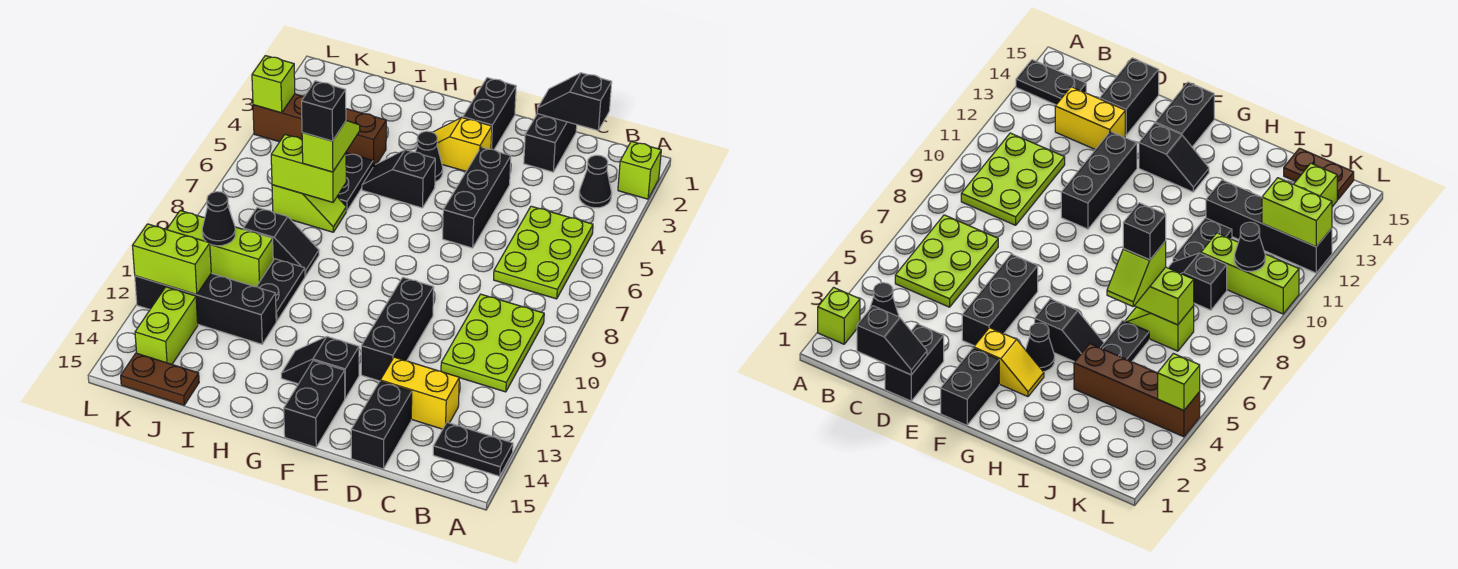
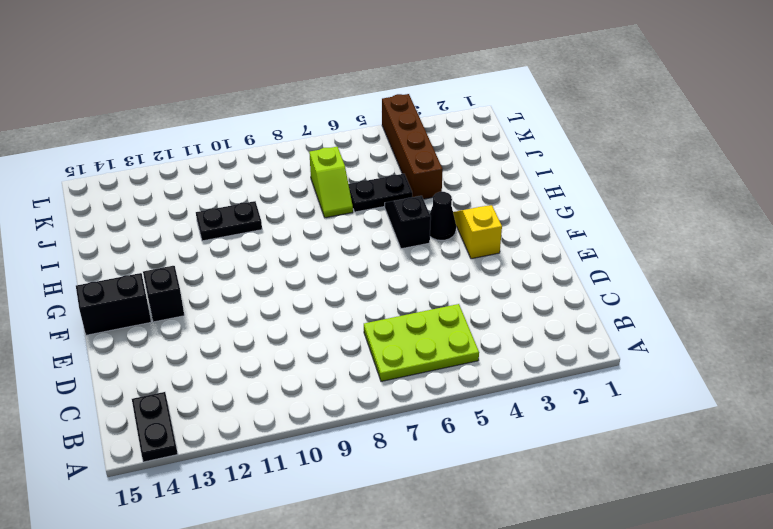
none -> lime brick A2 level 1
none -> black cone B3 level 1
none -> lime plate B9:C11 level 1
none -> yellow brick C13:D13 level 1

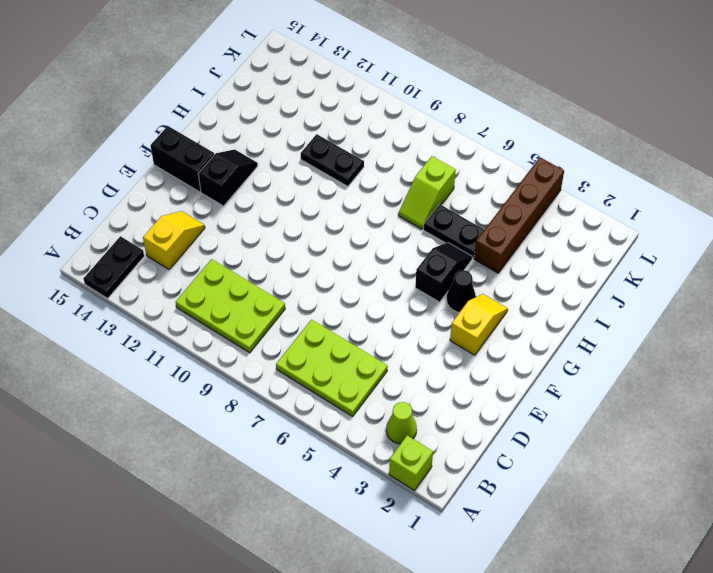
lime cone B3 level 1 -> black cone B3 level 1
yellow slope C13:D13 level 1 top C -> yellow brick C13:D13 level 1
none -> black brick D1:D2 level 1
none -> black brick D14:D15 level 1
none -> black brick E4:E6 level 1
none -> black brick E10:E12 level 1

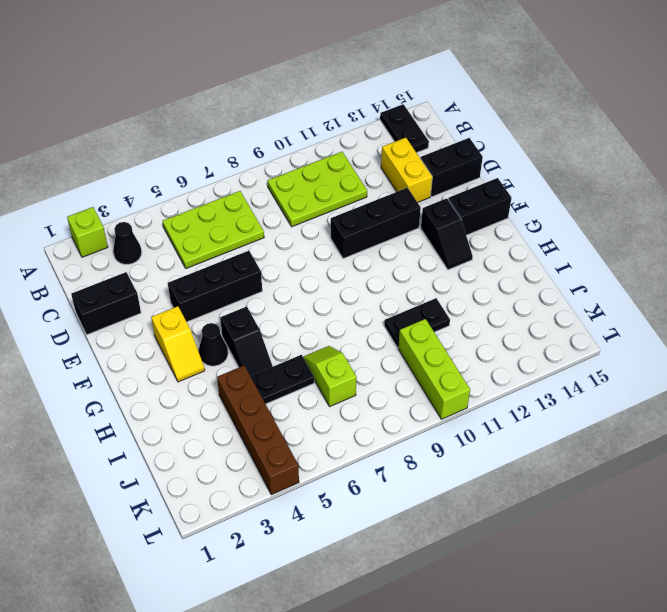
none -> black brick F1:F2 level 1
none -> black slope I9:J9 level 1 top J
none -> black brick I12:L12 level 1
none -> brown plate J15:K15 level 1

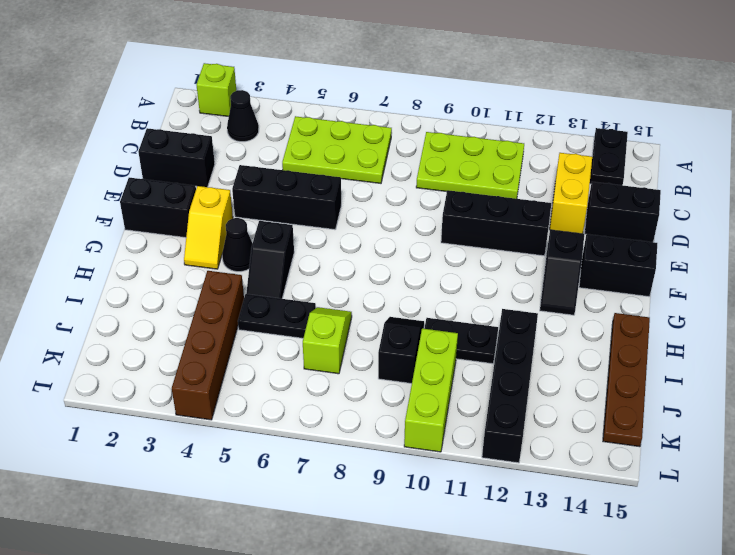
brown plate H15:K15 level 1 -> brown plate J15:K15 level 1
none -> lime brick K13:K14 level 1
none -> black slope C1:D1 level 2 top C
none -> lime brick I7:J7 level 2
none -> black cone K10 level 2

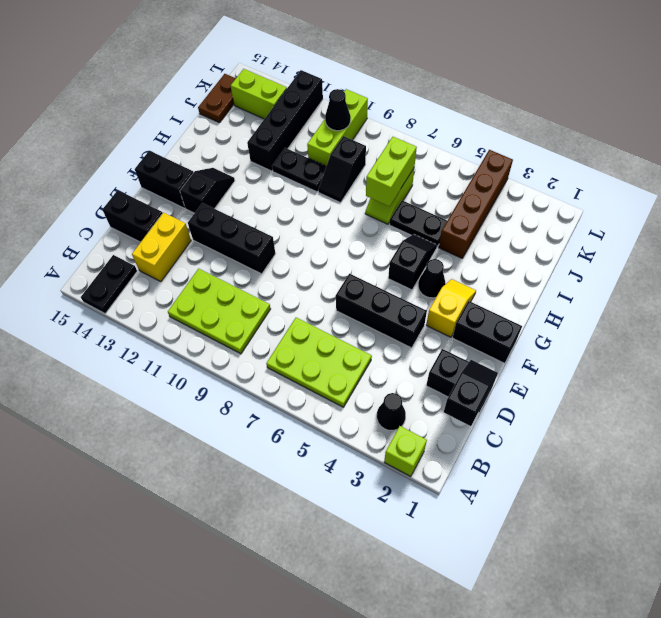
none -> lime brick K12:L12 level 2
none -> lime brick L4 level 2
none -> lime slope I6:I7 level 3 top 7
none -> black brick I7 level 4

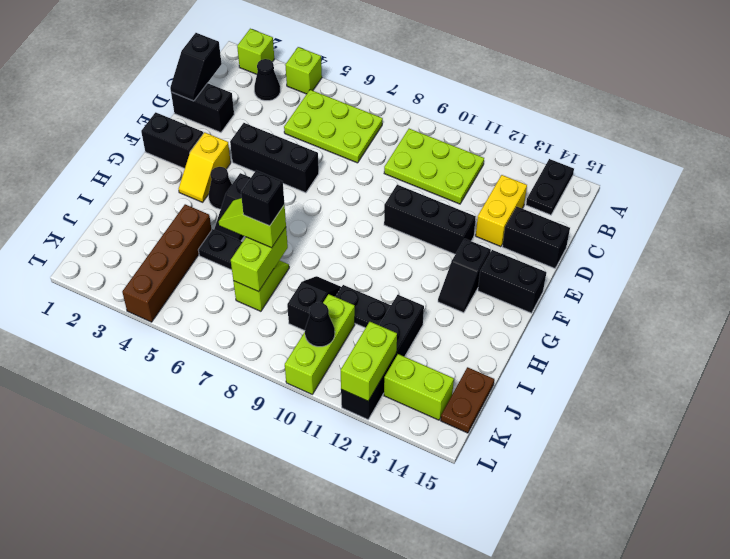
lime brick A4 level 1 -> lime brick L4 level 2

